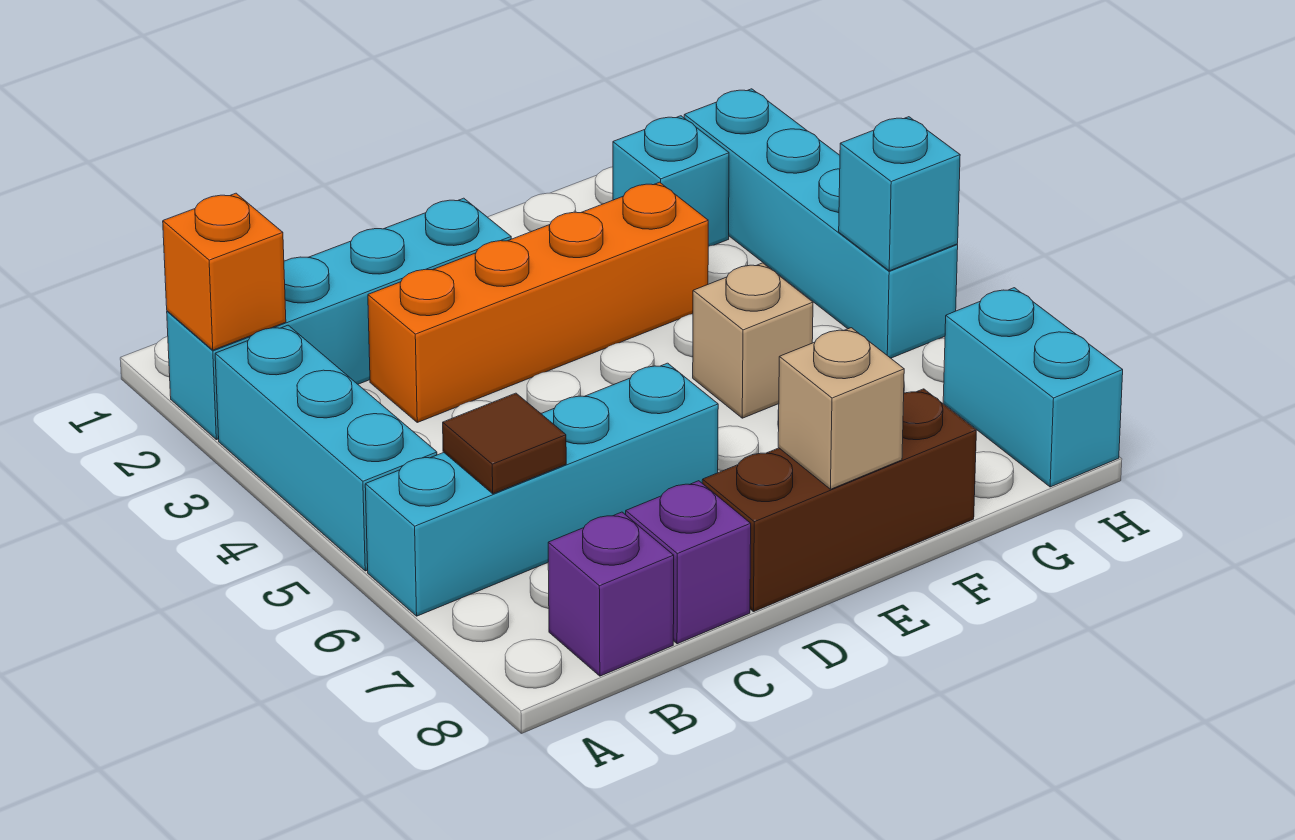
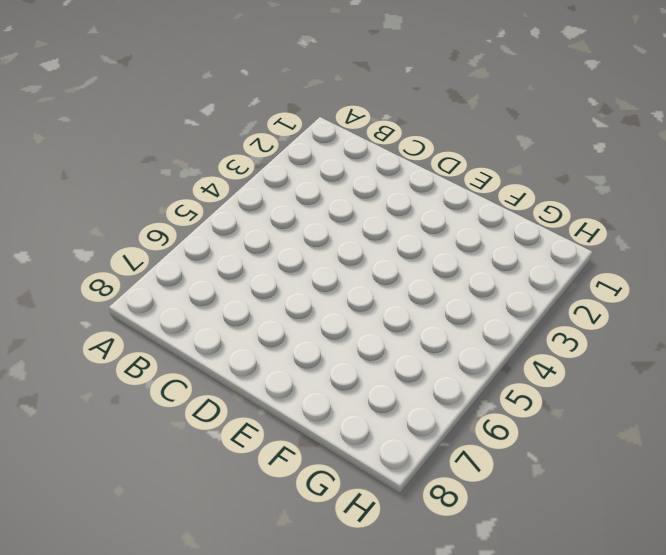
none -> cyan brick A2:D2 level 1
none -> cyan brick A3:A5 level 1
none -> cyan brick A6:D6 level 1

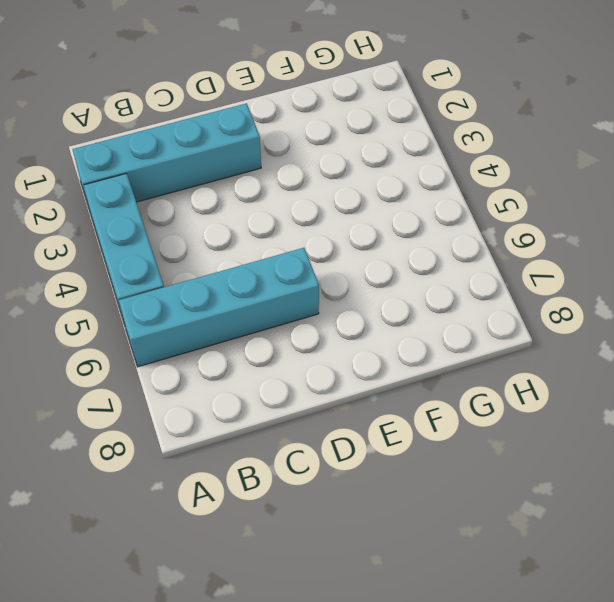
none -> purple brick B8 level 1
none -> orange brick C3:F3 level 1
none -> purple brick C8 level 1

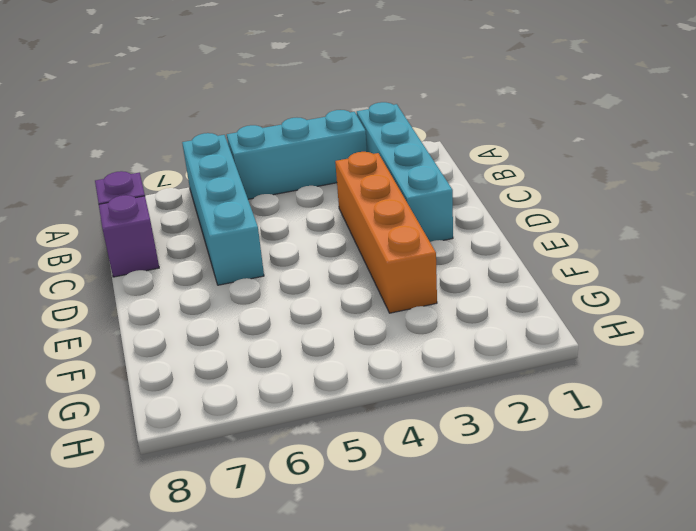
none -> brown brick D8:F8 level 1
none -> tan brick F5 level 1
none -> cyan brick G2 level 1

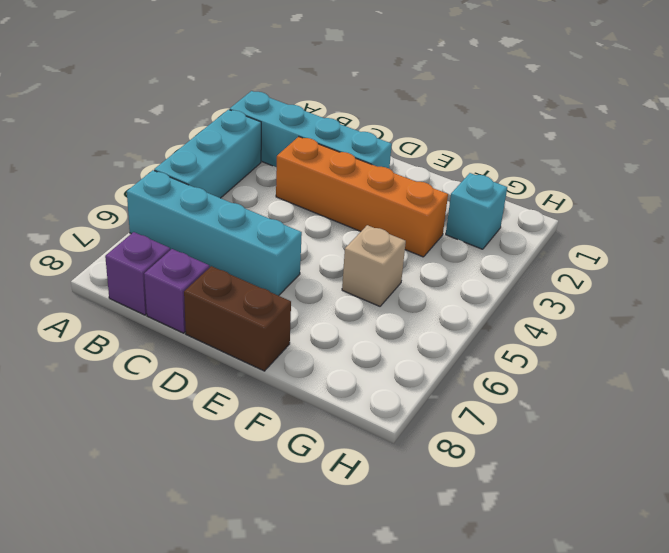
brown brick D8:E8 level 1 -> brown brick D8:F8 level 1
none -> cyan brick H2:H5 level 1
none -> cyan brick H7:H8 level 1
none -> orange brick A2 level 2

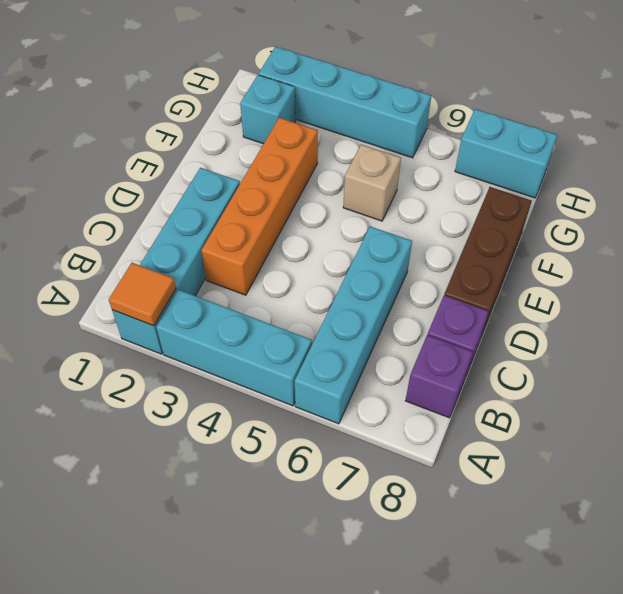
orange tile A2 level 2 -> orange brick A2 level 2
none -> brown tile B6 level 2
none -> tan brick E8 level 2
none -> cyan brick H5 level 2

